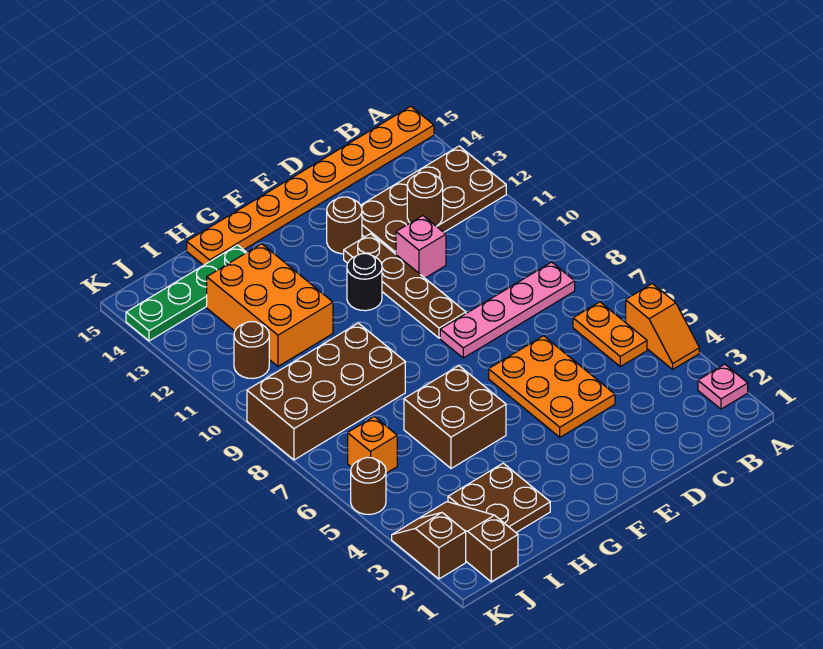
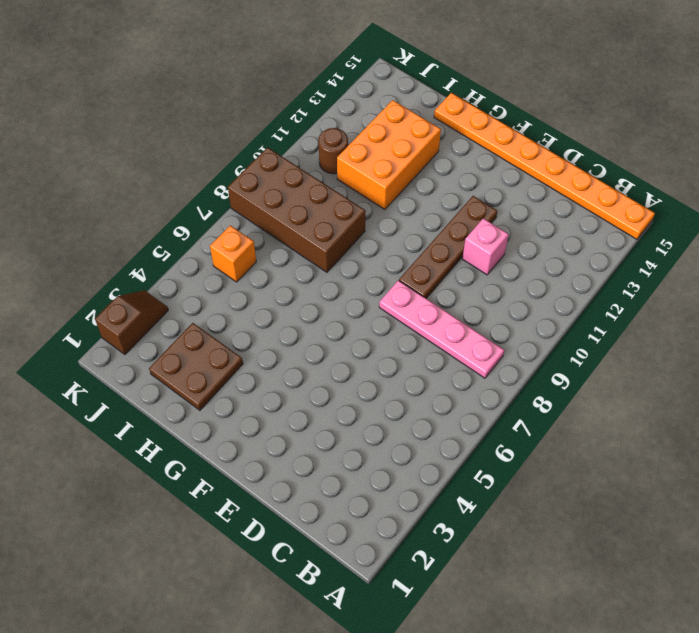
none -> pink plate A2 level 1
none -> orange slope A4:A5 level 1 top 5
none -> brown plate A12:D13 level 1

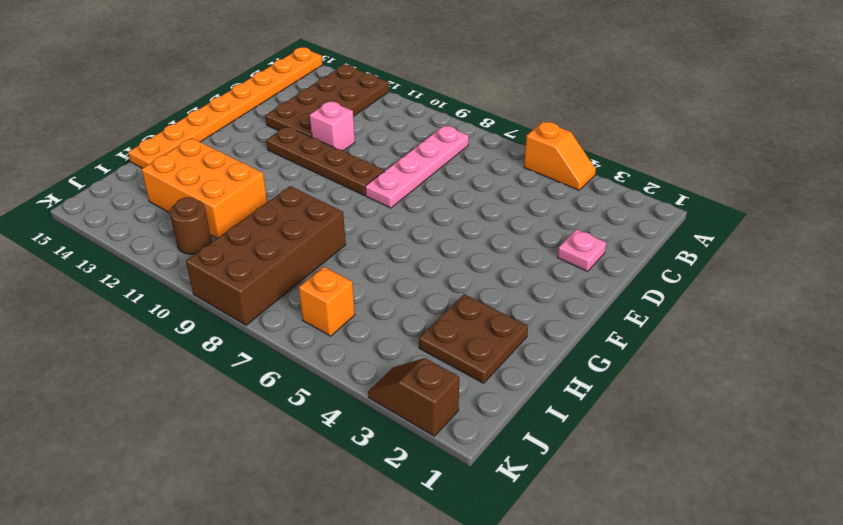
pink plate D2 level 1 -> pink plate A2 level 1
none -> orange plate B5:B6 level 1
none -> orange plate D4:E6 level 1
none -> brown round brick E13 level 1

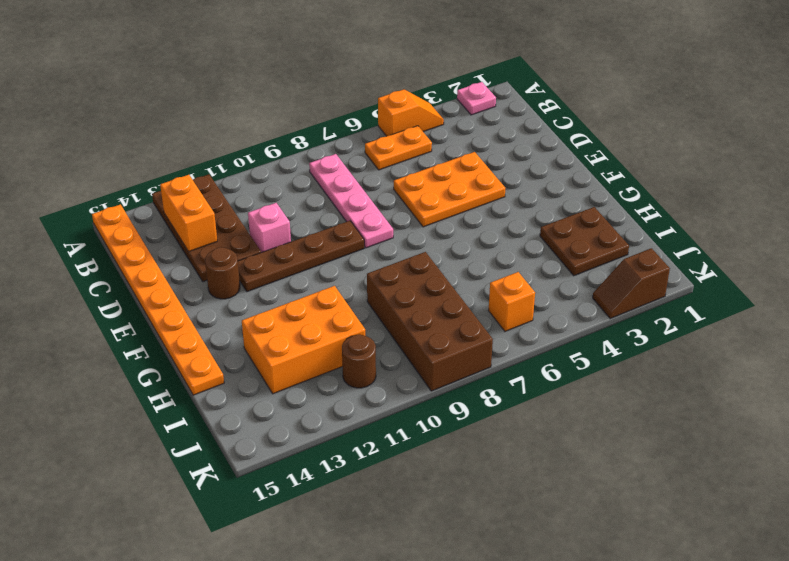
orange brick B13:C13 level 2 -> none
none -> black round brick F11 level 1
none -> brown brick G5:H6 level 1
none -> green plate H14:K14 level 1

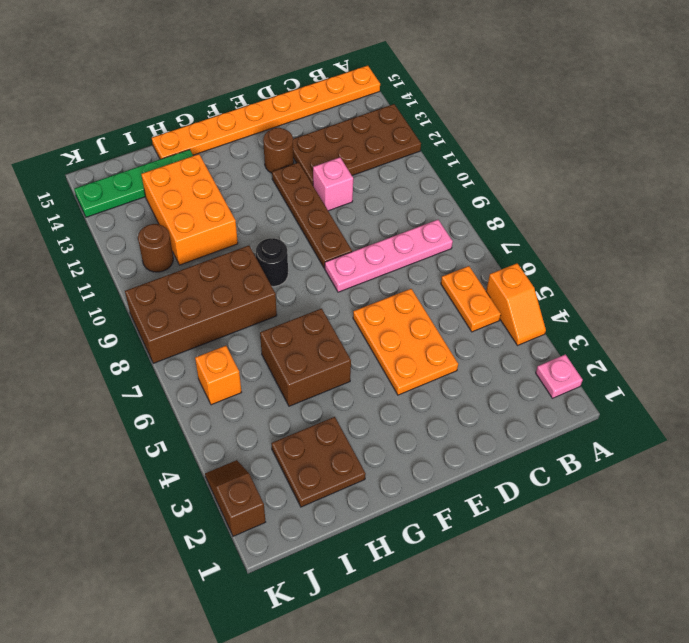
black round brick G9 level 1 -> black round brick F11 level 1
none -> brown slope J1:J3 level 1 top 1
none -> brown round brick K5 level 1
none -> brown round brick C12 level 2

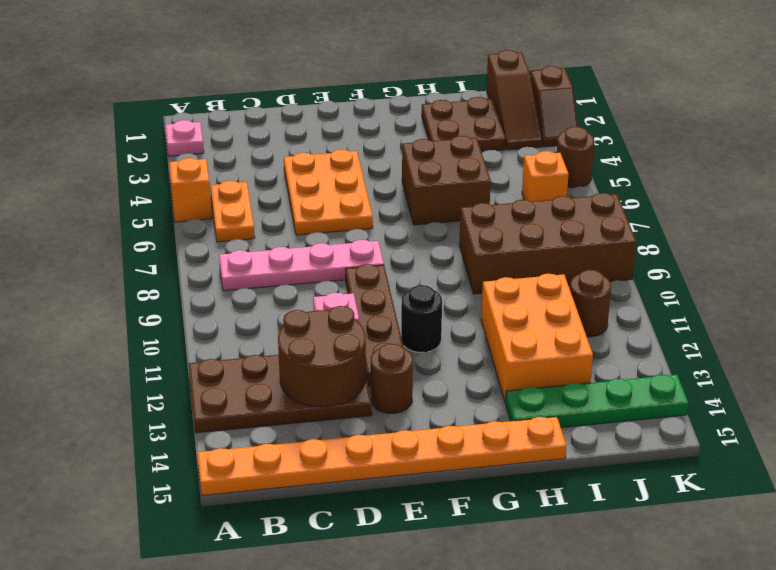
brown round brick C12:D13 level 2 -> brown round brick C12 level 2

